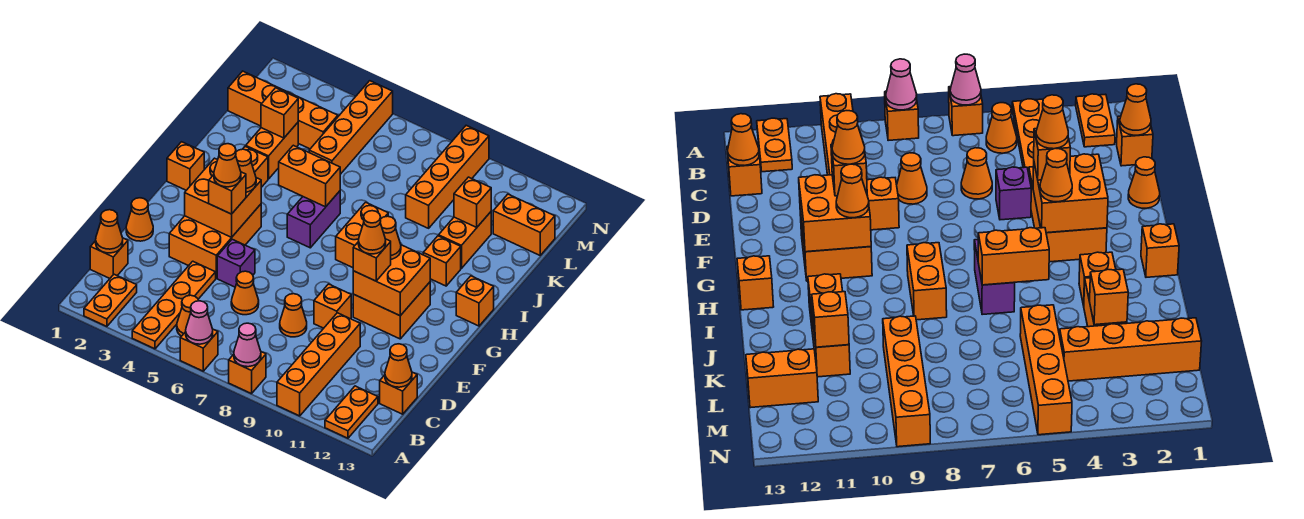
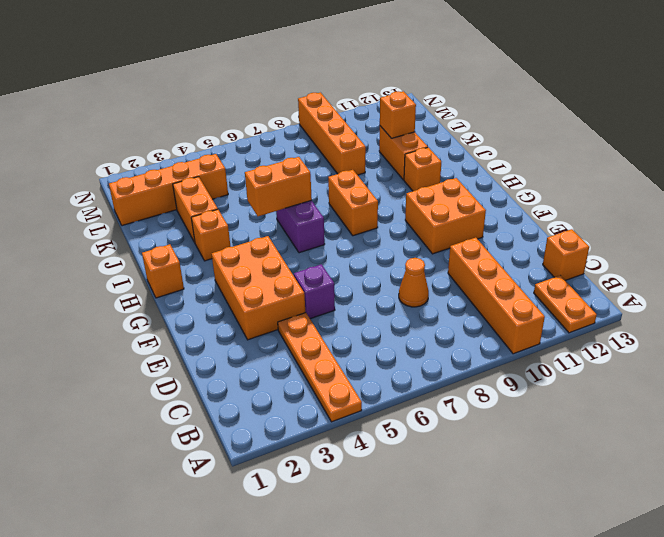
none -> orange plate A2:B2 level 1
none -> orange brick A6 level 1
none -> orange brick A8 level 1
none -> orange cone B5 level 1

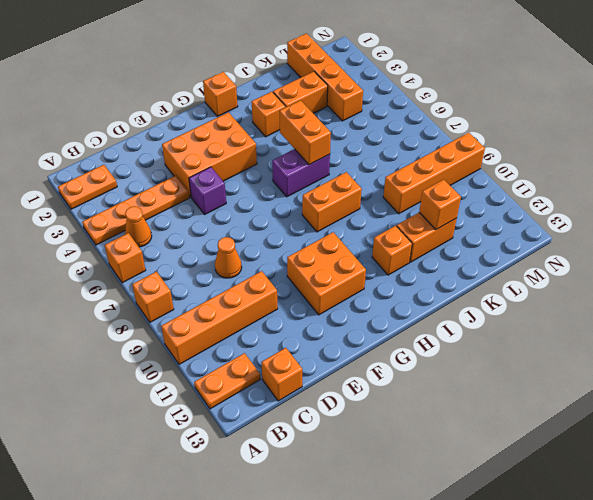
none -> orange brick C1 level 1
none -> orange cone D6 level 1
none -> orange cone E1 level 1
none -> orange brick E9 level 1

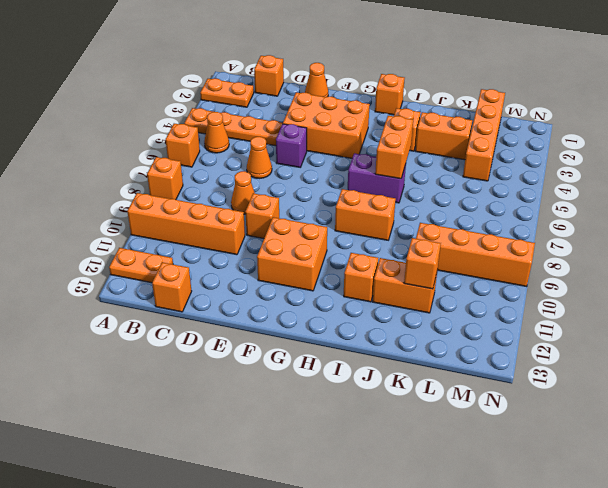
none -> orange brick H13 level 1
none -> orange brick K5:N5 level 1
none -> orange brick L12:L13 level 1
none -> pink cone A6 level 2

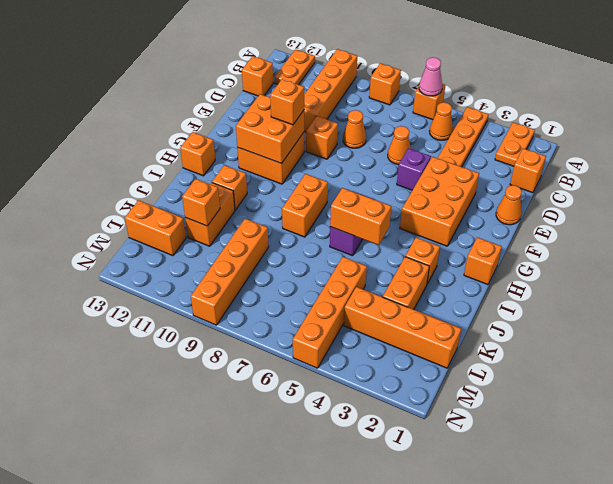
none -> pink cone A8 level 2
none -> orange cone C1 level 2
none -> orange cone C13 level 2
none -> orange brick F3:G4 level 2

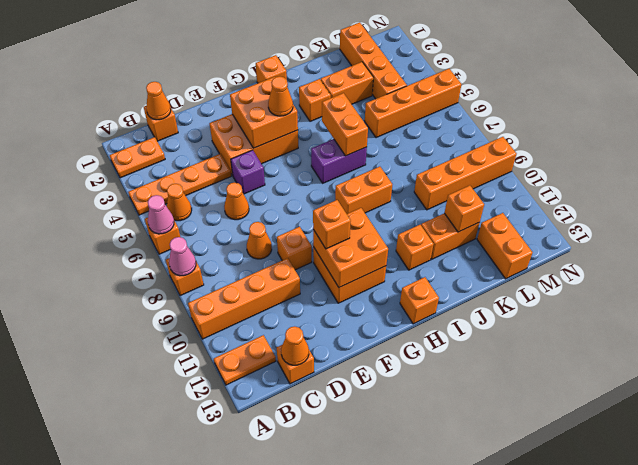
none -> orange cone E1 level 1
none -> orange brick K3 level 2
none -> orange brick F4 level 3
none -> orange cone G10 level 3

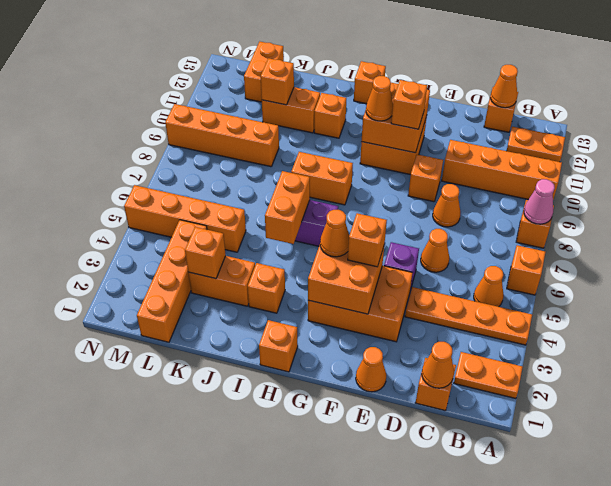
none -> pink cone A6 level 2
none -> orange cone F4 level 4
none -> orange cone F10 level 4

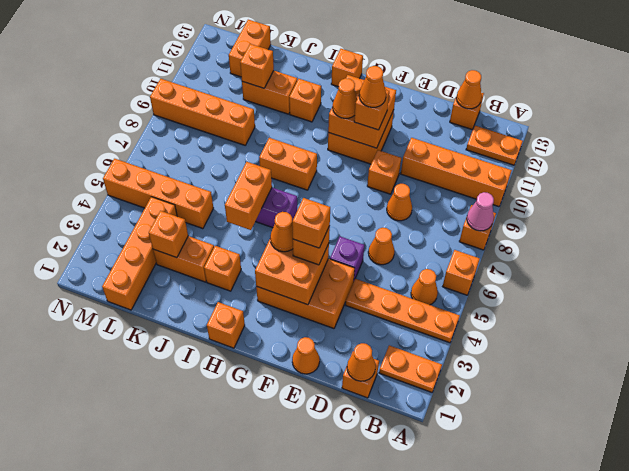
orange brick F4 level 4 -> orange cone F4 level 4
none -> pink cone A6 level 2

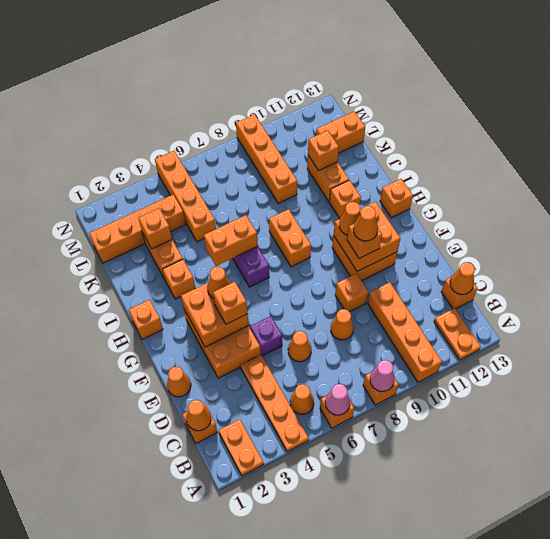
none -> orange cone F4 level 4

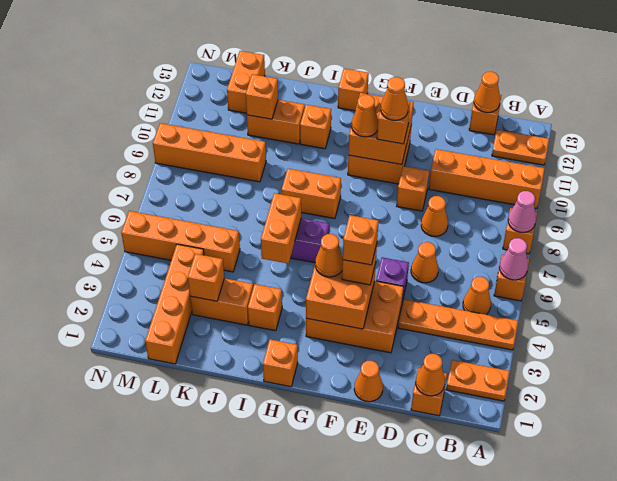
orange brick F4 level 4 -> orange cone F4 level 4

